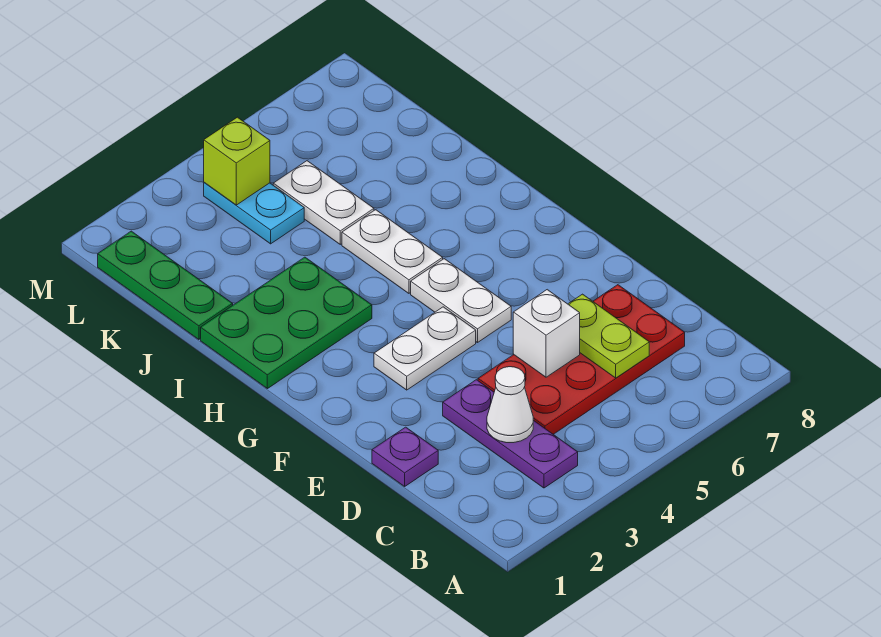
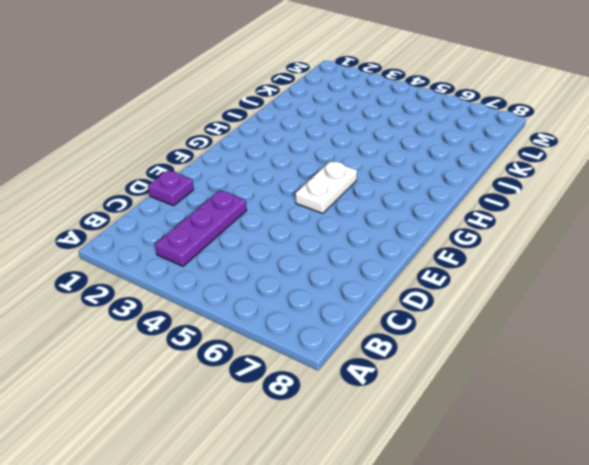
none -> red plate C4:D7 level 1
none -> white plate F3:F4 level 1
none -> green plate H1:I3 level 1

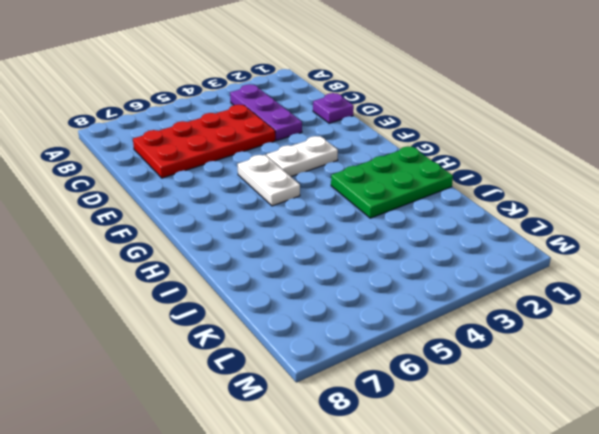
none -> white plate H5:I5 level 1
none -> green plate J1:L1 level 1
none -> white plate J5:K5 level 1

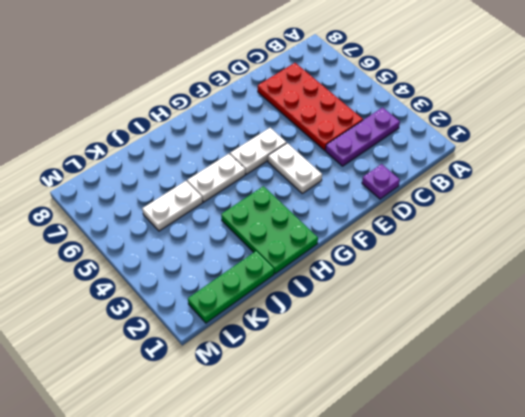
none -> cyan plate K4:L4 level 1
none -> white cone C3 level 2
none -> lime plate C6:D6 level 2

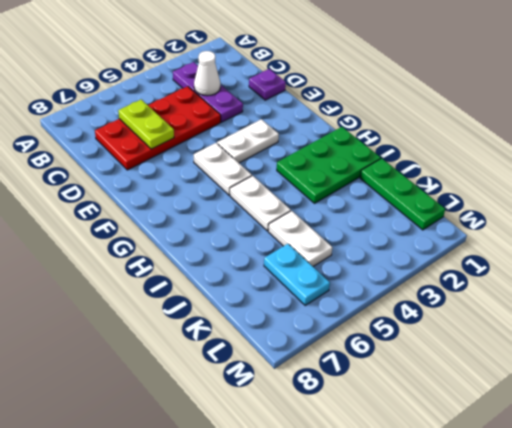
cyan plate K6:L6 level 1 -> cyan plate K4:L4 level 1
none -> white brick D5 level 2
none -> lime brick L4 level 2

